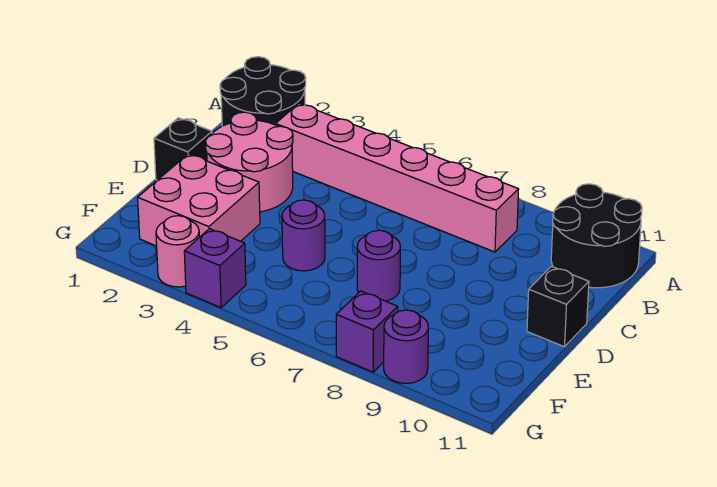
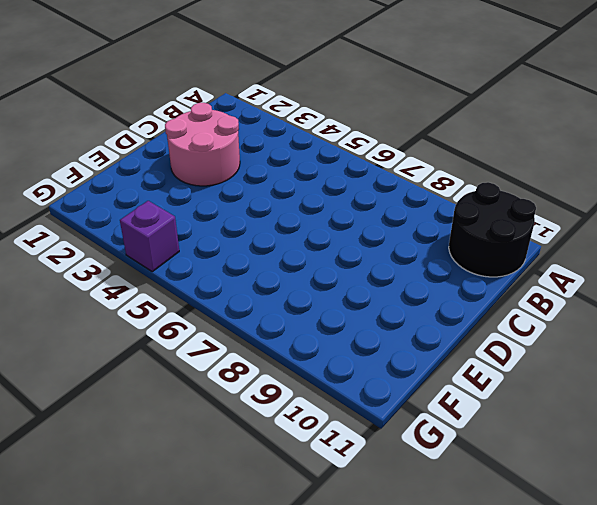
none -> black round brick A1:B2 level 1
none -> pink brick B3:B8 level 1
none -> black brick D1 level 1

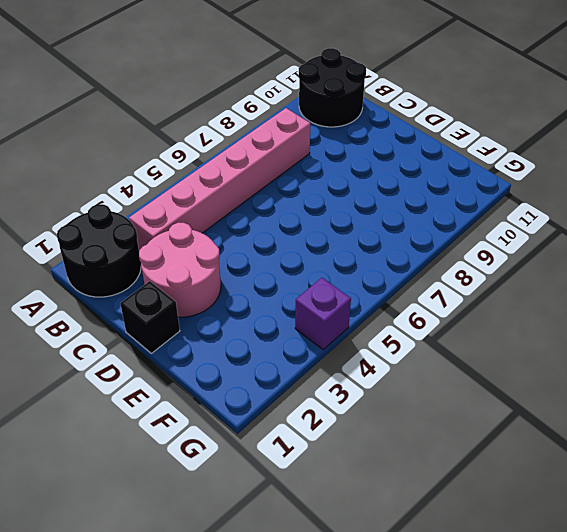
none -> black brick D11 level 1
none -> pink brick E2:F3 level 1
none -> purple round brick E5 level 1

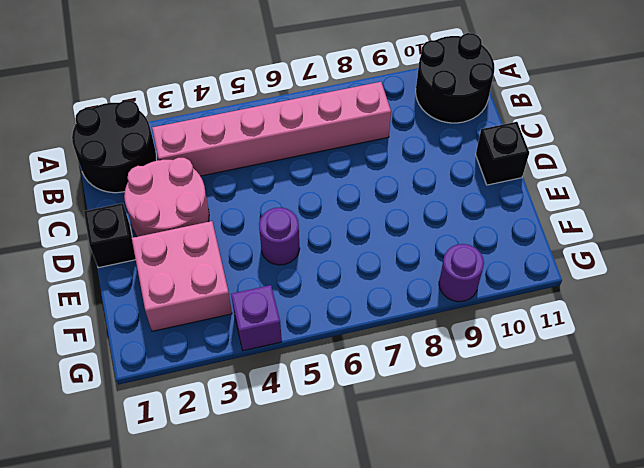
none -> purple round brick E7 level 1
none -> pink round brick G3 level 1
none -> purple brick G8 level 1

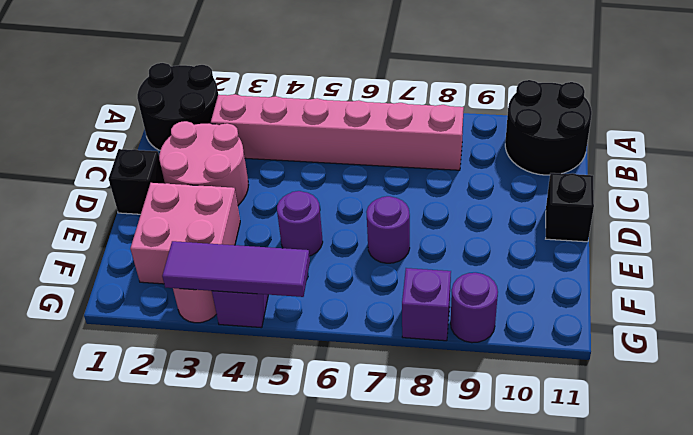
purple tile G3:G5 level 2 -> none

